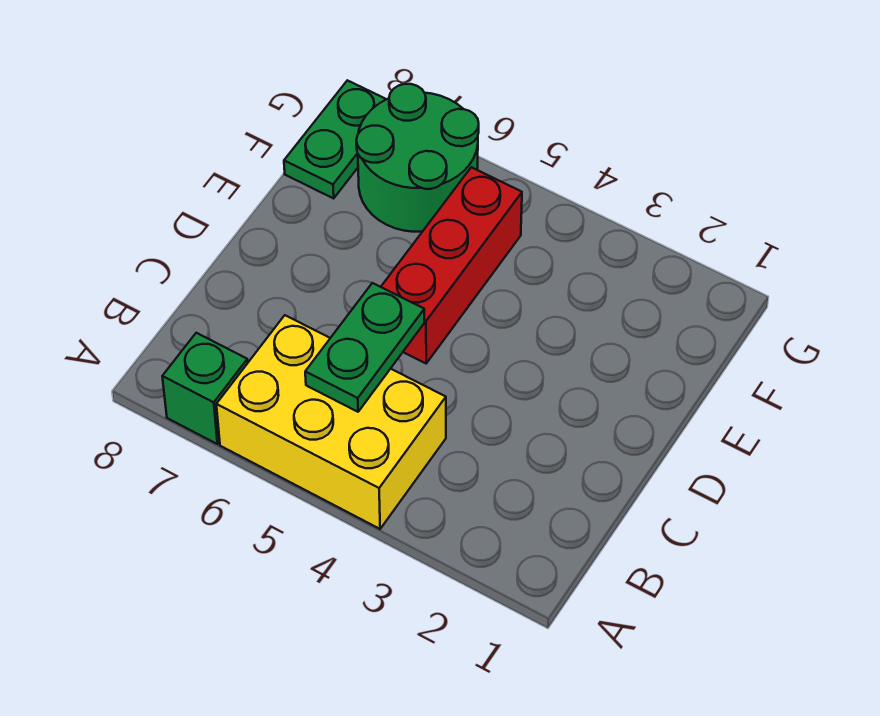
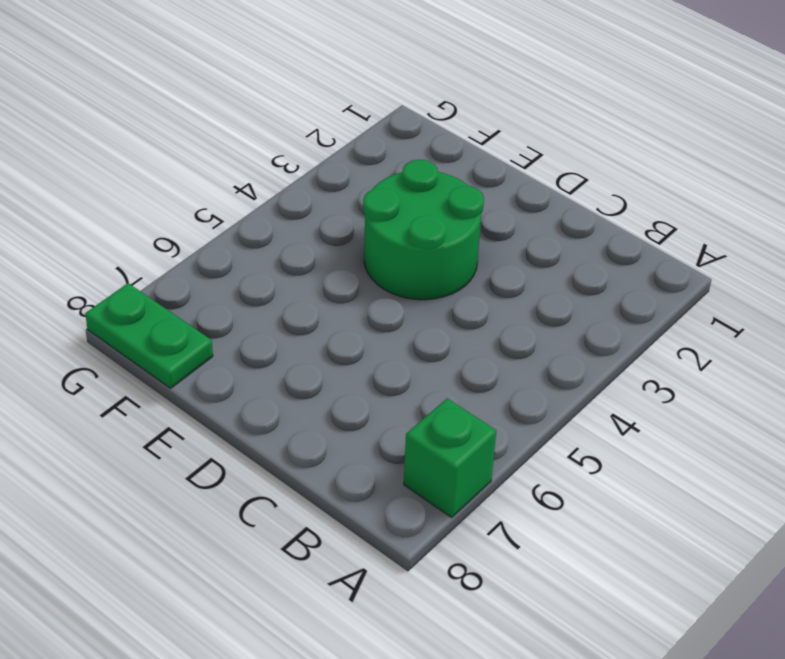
green round brick D3:E4 level 1 -> green round brick F6:G7 level 1
none -> yellow brick A4:B6 level 1
none -> red brick D5:F5 level 1

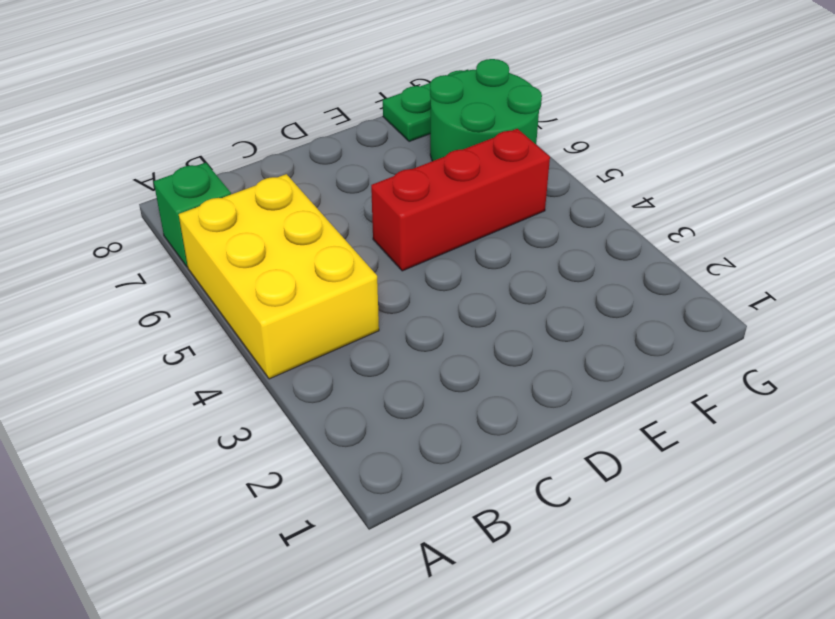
none -> green plate B5:C5 level 2

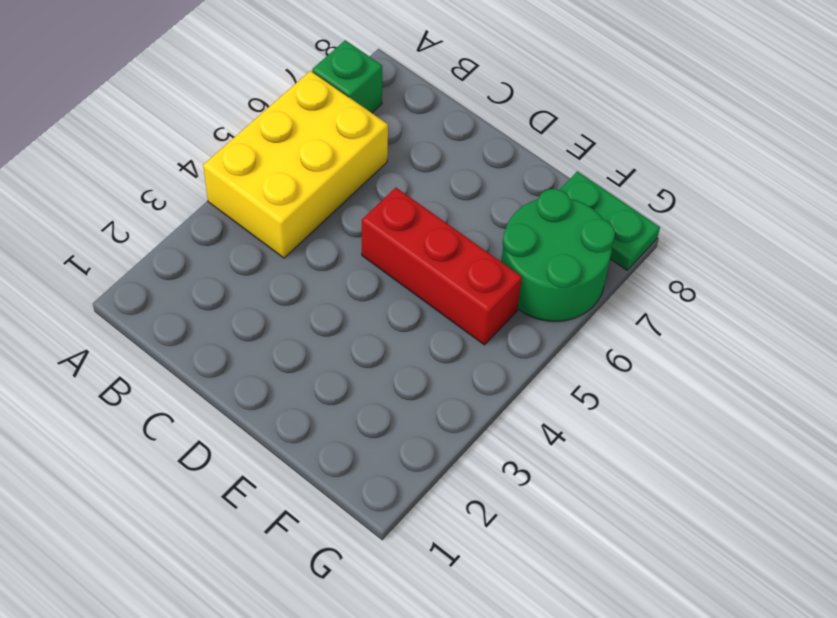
none -> green plate B5:C5 level 2

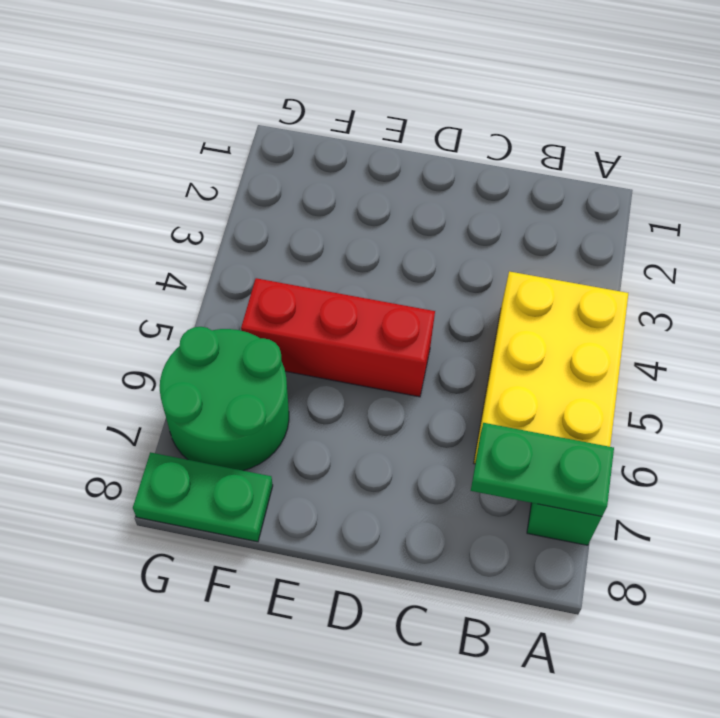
green plate A7:B7 level 2 -> green plate B5:C5 level 2

